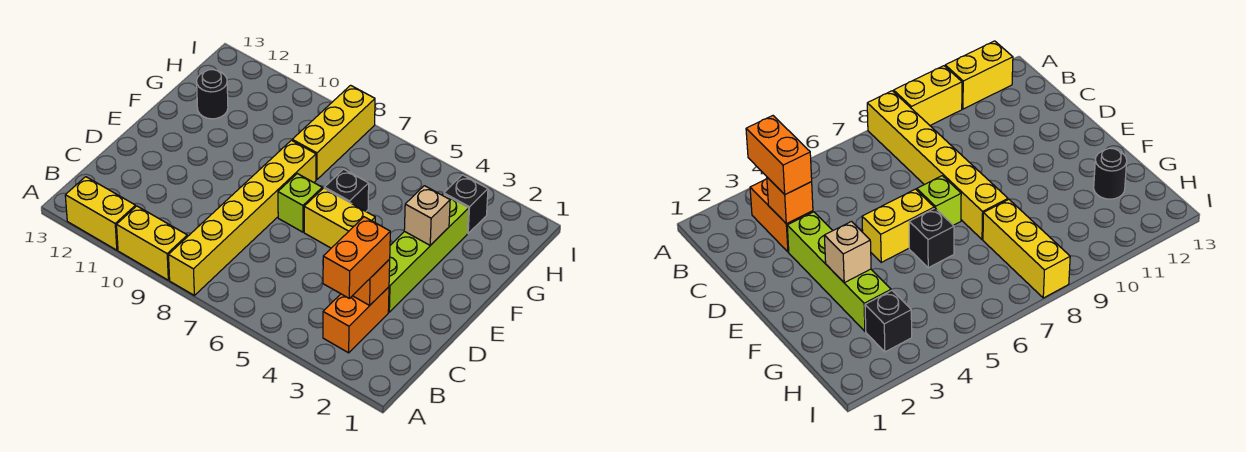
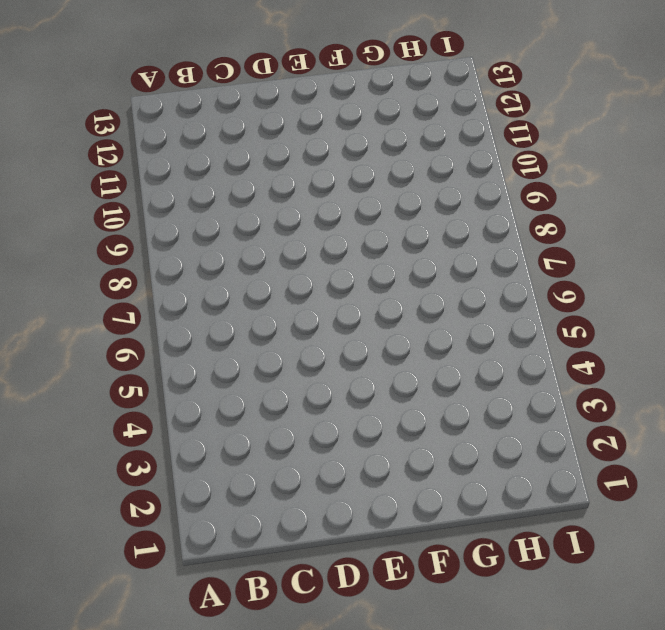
none -> yellow brick A8:F8 level 1
none -> yellow brick A9:A10 level 1
none -> yellow brick A11:A12 level 1

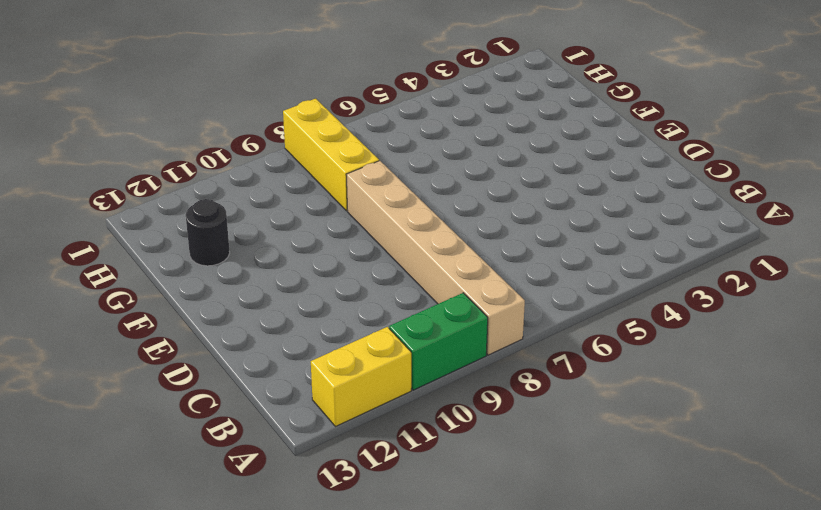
tan brick A8:F8 level 1 -> yellow brick A8:F8 level 1
green brick A9:A10 level 1 -> yellow brick A9:A10 level 1
none -> orange brick B3:C3 level 1
none -> lime brick D3:G3 level 1
none -> yellow brick E5:E6 level 1

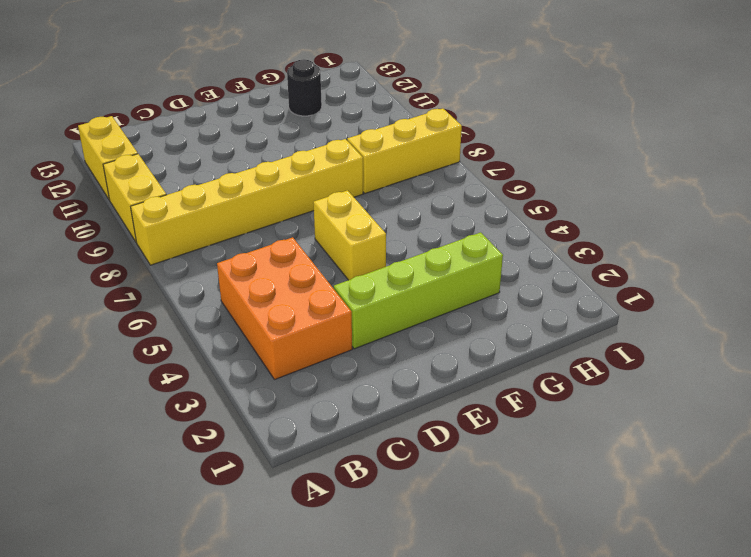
orange brick B3:C5 level 1 -> orange brick B3:C3 level 1
none -> lime brick E7 level 1
none -> black brick F6 level 1
none -> black brick H3 level 1

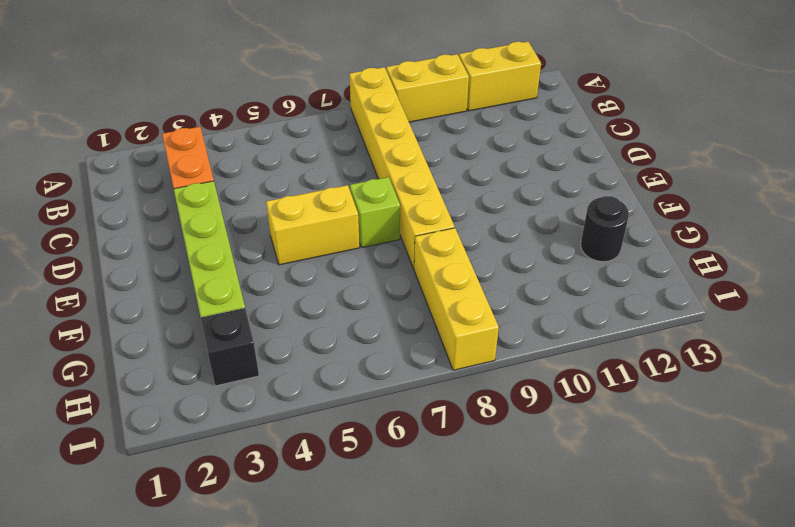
none -> black brick F6 level 1
none -> orange brick C3 level 2
none -> tan brick F3 level 2

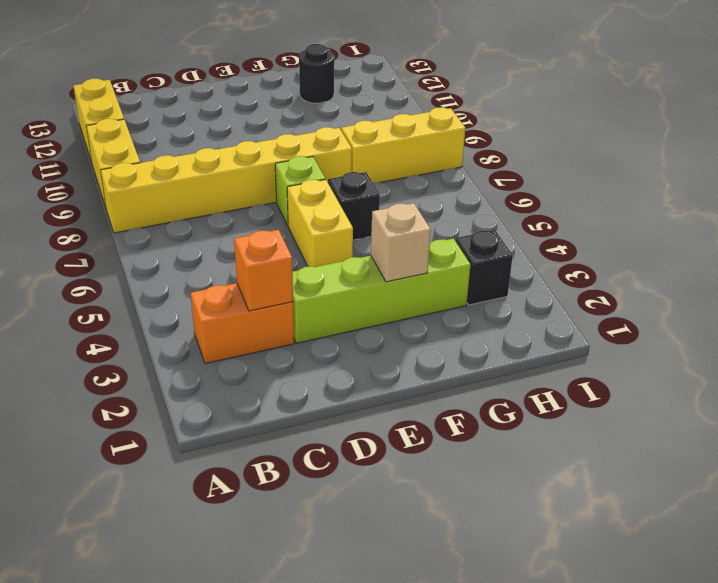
none -> orange brick B3:C3 level 3

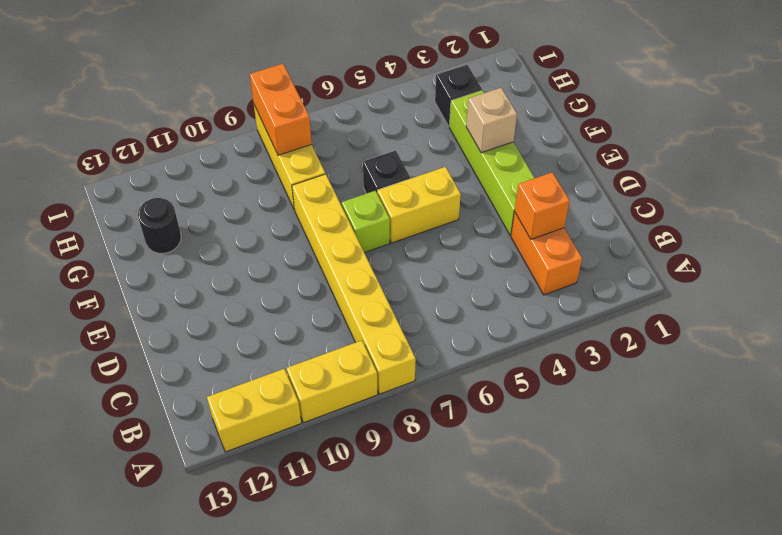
orange brick H8:I8 level 2 -> orange brick B3:C3 level 3

